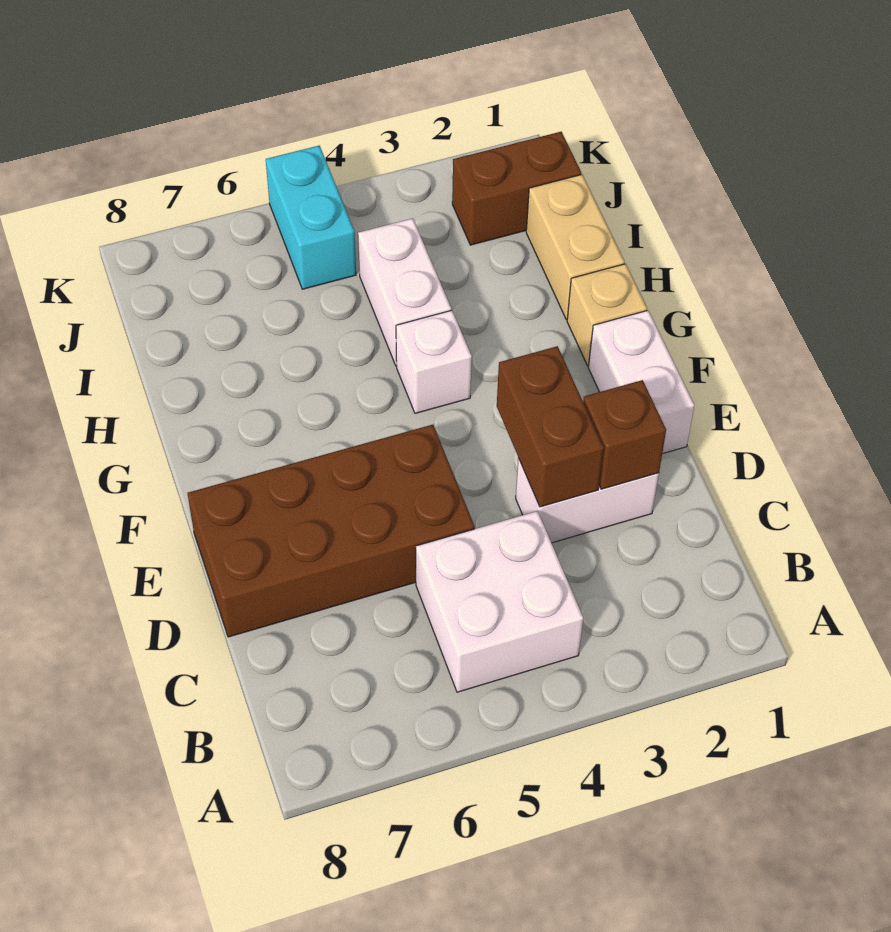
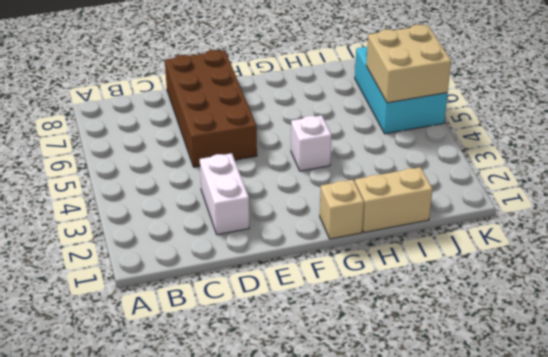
cyan brick J5:K7 level 1 -> cyan brick J5:K5 level 1
tan brick J5:K6 level 2 -> none
none -> white brick B4:C5 level 1
none -> white brick E1:F1 level 1
none -> white brick H4:I4 level 1

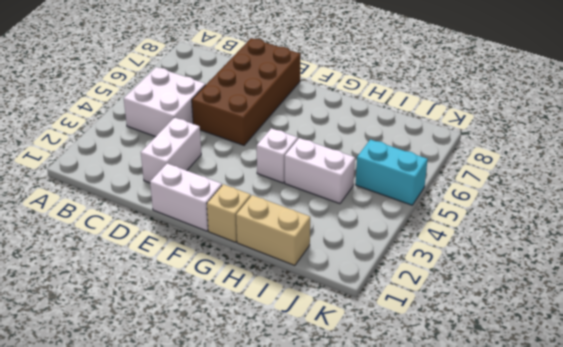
none -> brown brick J1:J2 level 1
none -> brown brick D2 level 2
none -> brown brick D3:E3 level 2

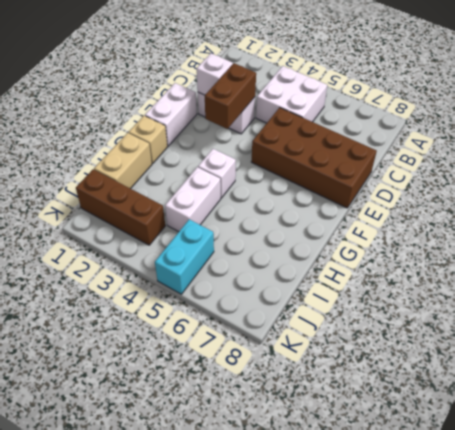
white brick D2 level 2 -> brown brick D2 level 2
brown brick J1:J3 level 1 -> brown brick J1:J2 level 1

